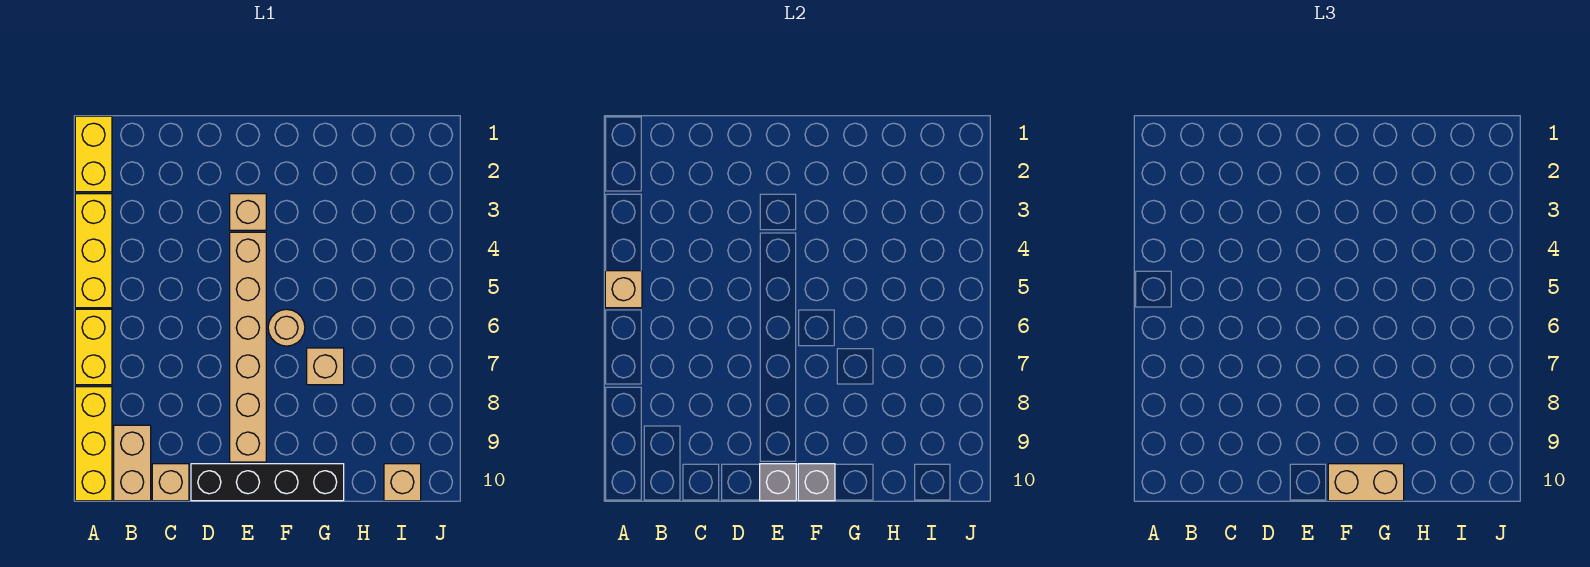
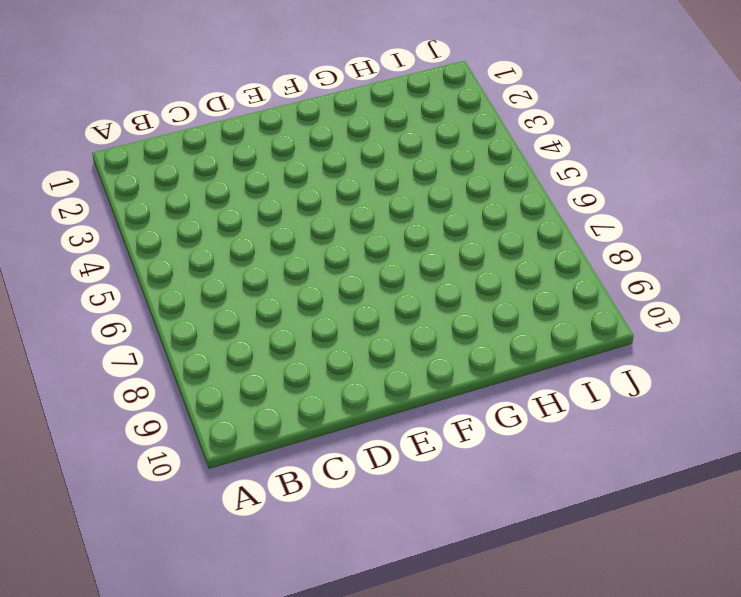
none -> yellow brick A1:A2 level 1
none -> yellow brick A3:A5 level 1
none -> yellow brick A6:A7 level 1

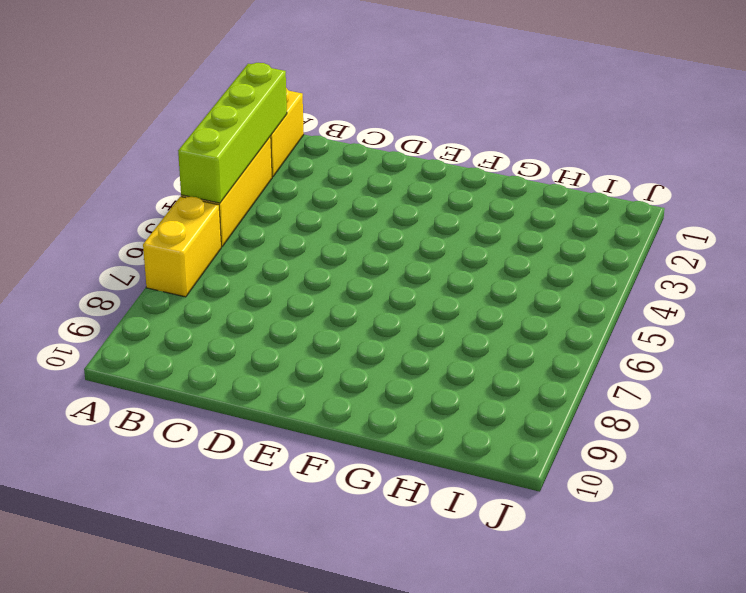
lime brick A2:A5 level 2 -> tan brick A5 level 2
none -> yellow brick A8:A10 level 1
none -> tan brick B9:B10 level 1
none -> tan brick C10 level 1

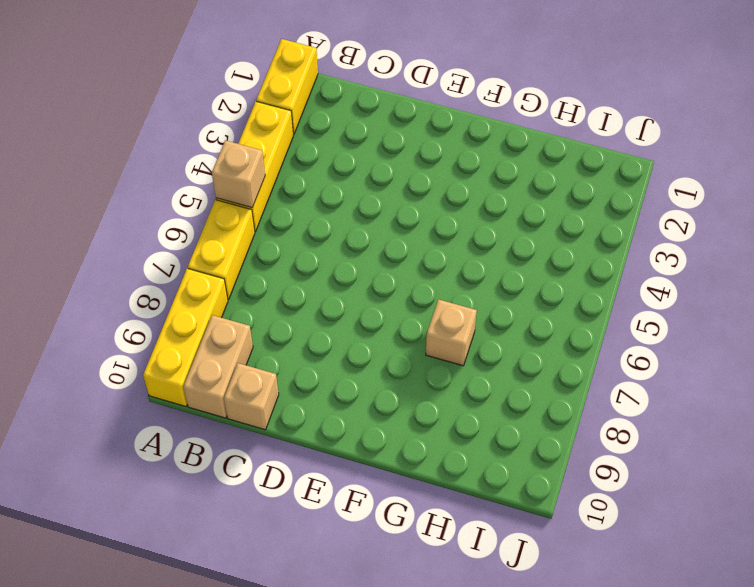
none -> black brick D10:G10 level 1
none -> tan brick E3 level 1
none -> tan brick E4:E9 level 1

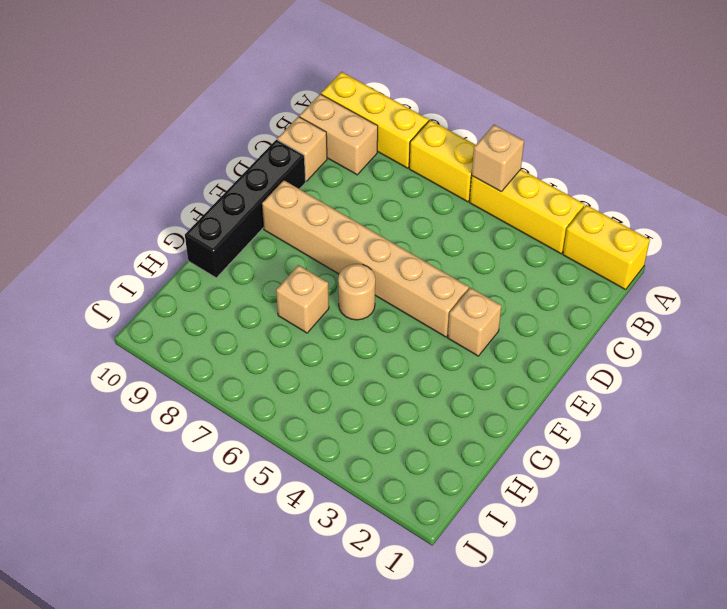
none -> tan brick I10 level 1
none -> grey brick E10 level 2
none -> grey brick F10 level 2

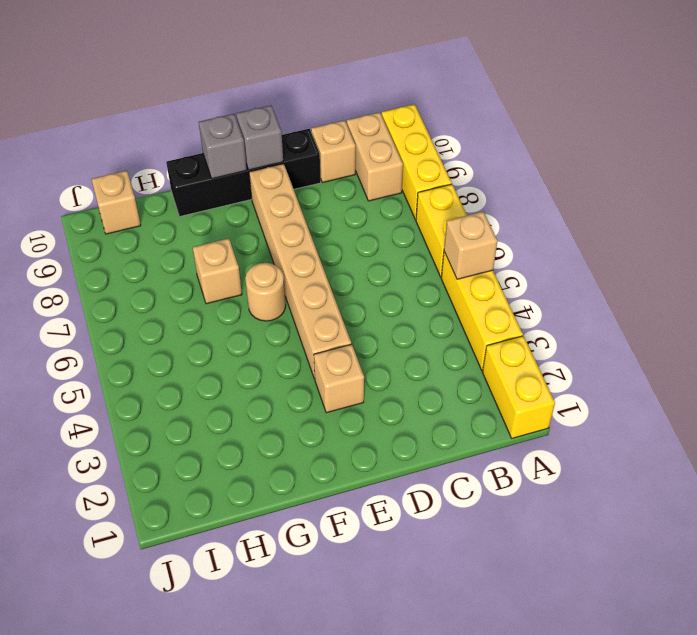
none -> tan brick F10:G10 level 3

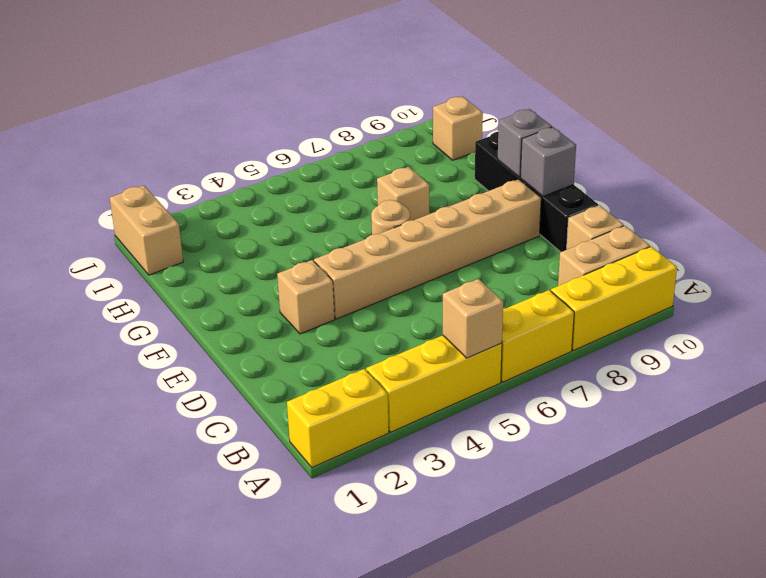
tan brick I1:J1 level 1 -> tan brick F10:G10 level 3

